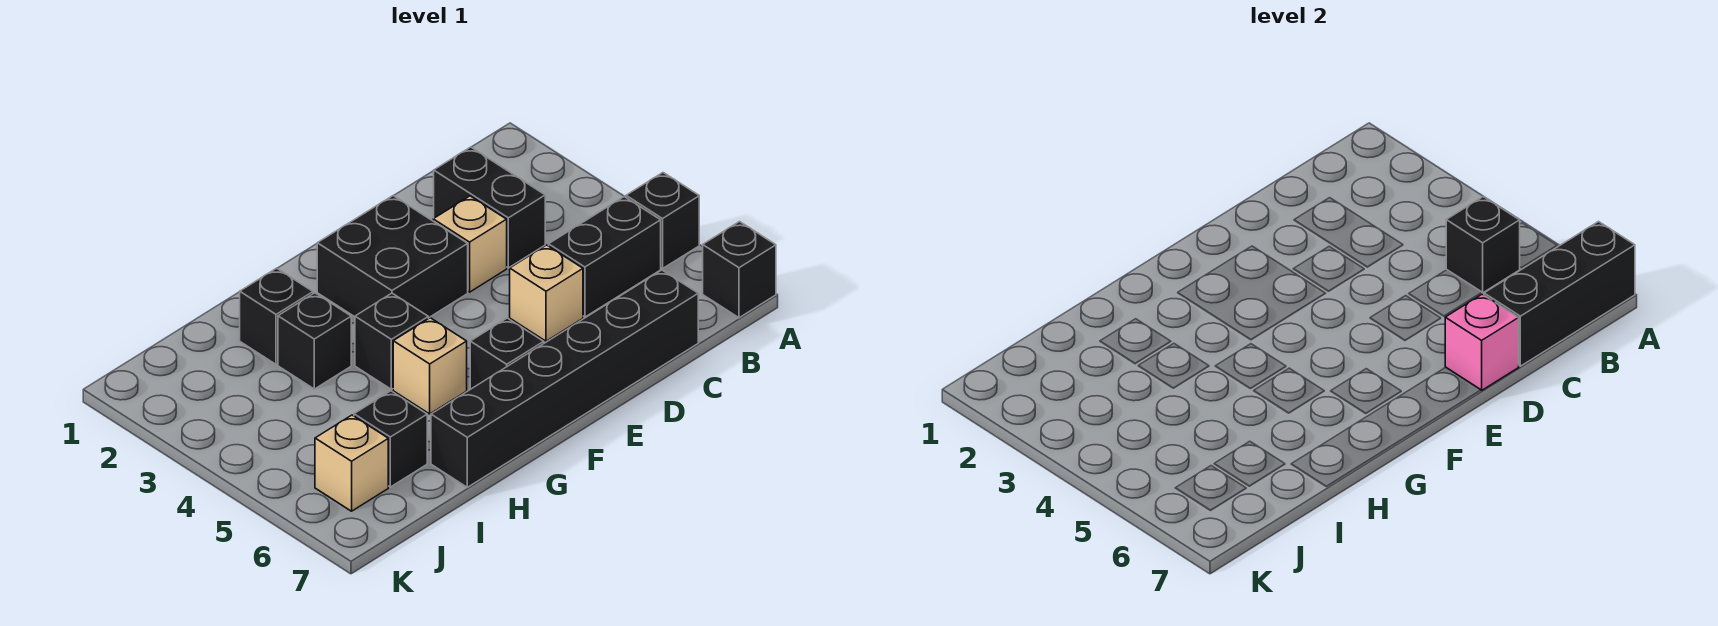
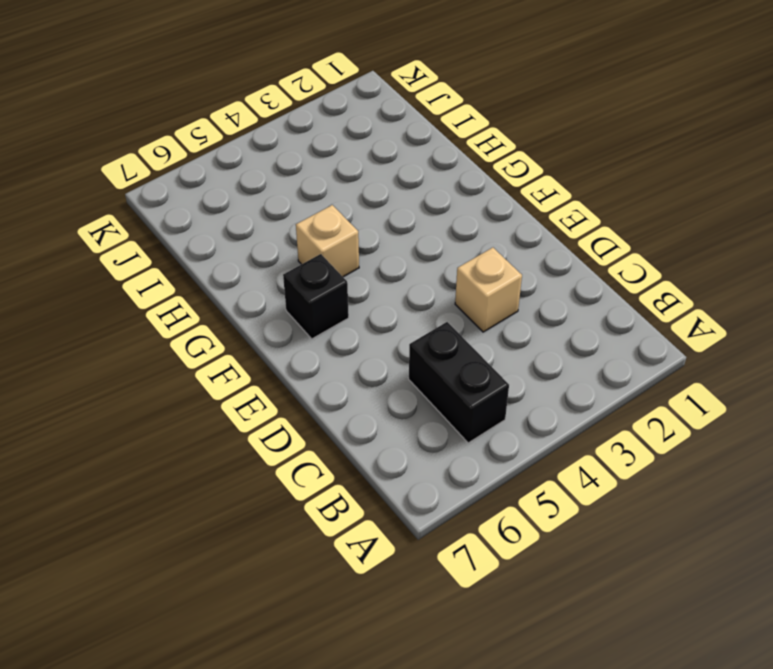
none -> black brick A5 level 1
none -> black brick A7 level 1
none -> black brick C2:C3 level 1

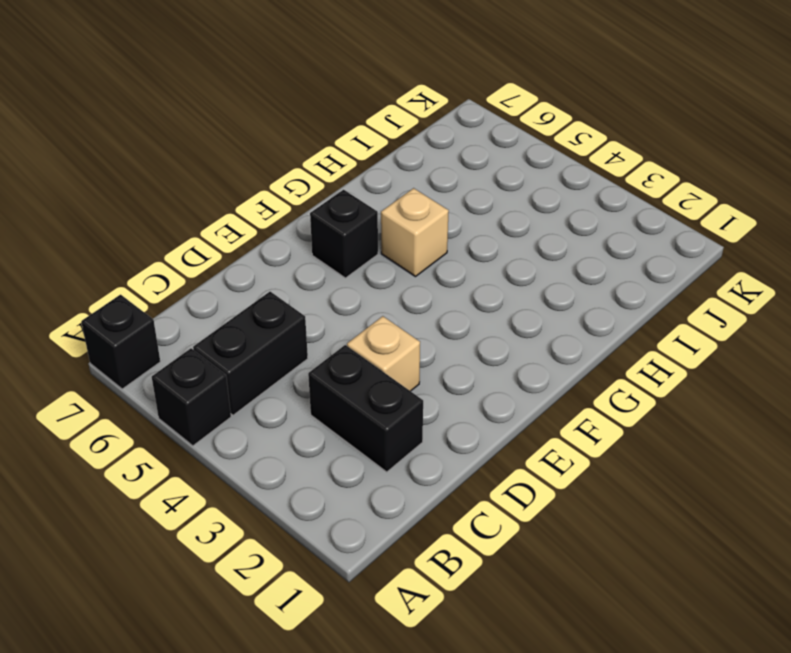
none -> black brick C7:H7 level 1
none -> tan brick D5 level 1
none -> black brick E2:F3 level 1

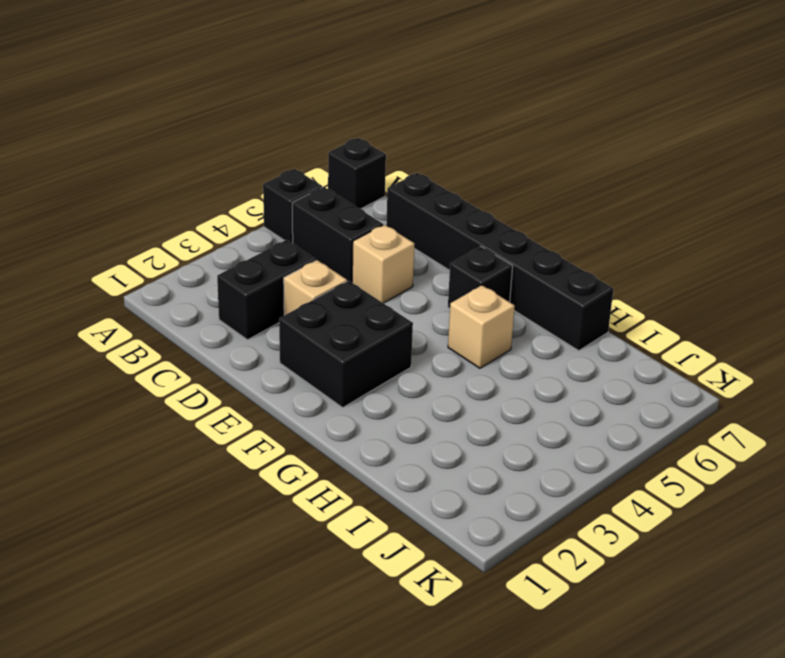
none -> black brick G4 level 1
none -> black brick H2 level 1
none -> black brick H3 level 1

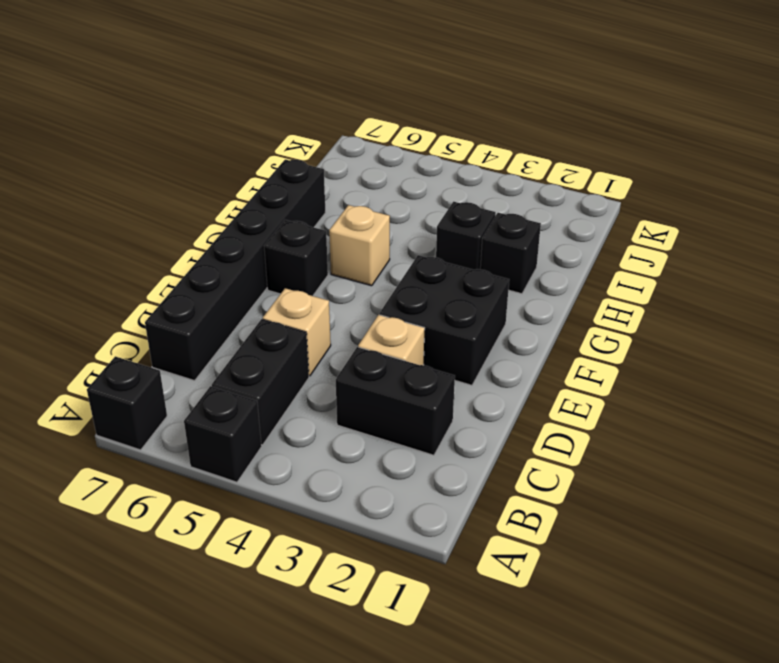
none -> black brick G4 level 1
none -> black brick I6 level 1
none -> tan brick J6 level 1

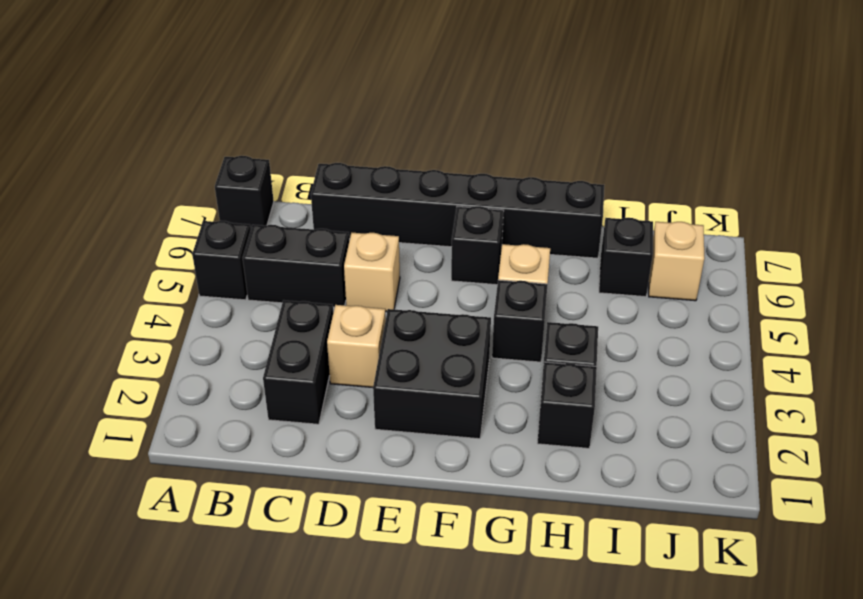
none -> black brick A7:C7 level 2
none -> black brick B5 level 2
none -> pink brick D7 level 2

